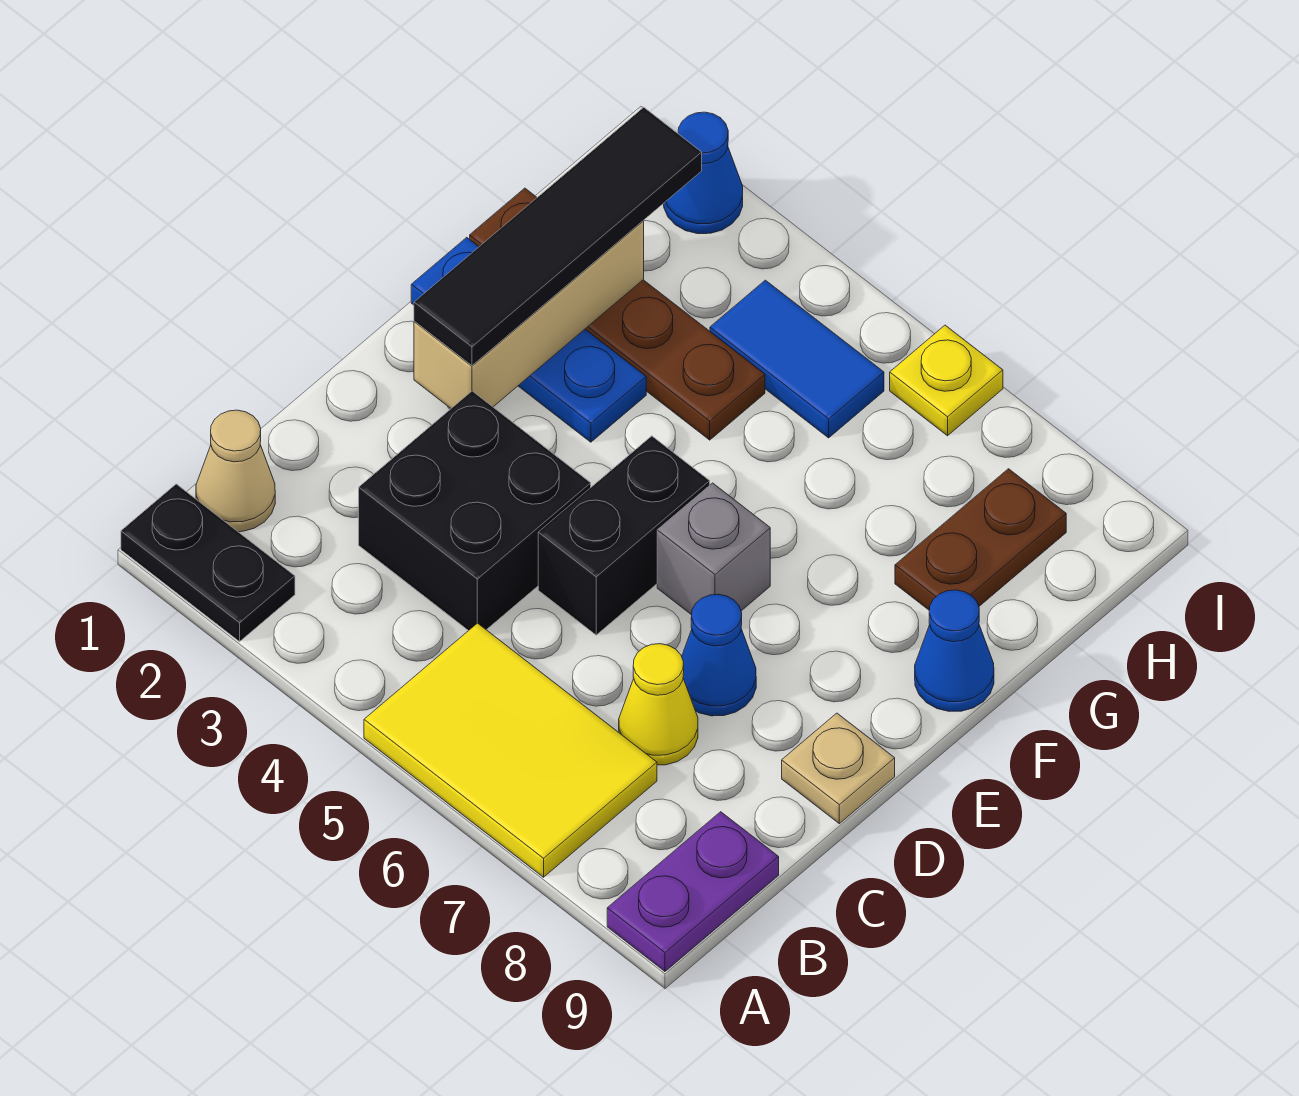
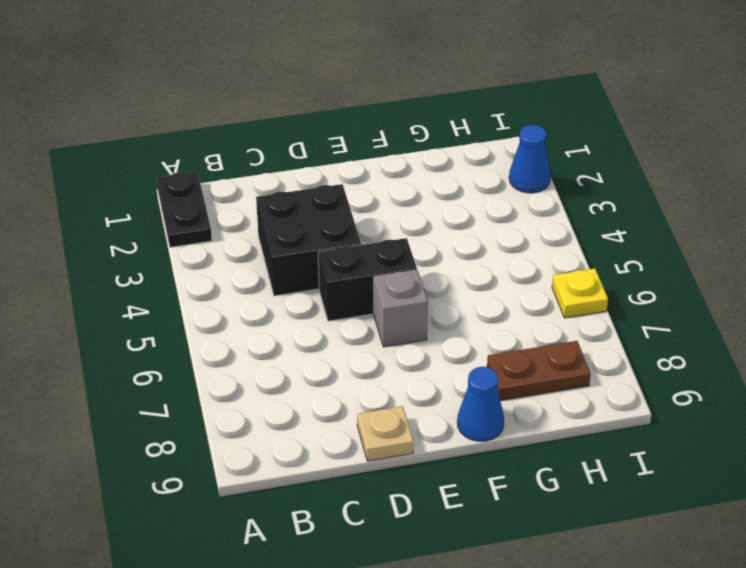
none -> yellow tile A5:B7 level 1
none -> purple plate A9:B9 level 1
none -> tan cone B1 level 1

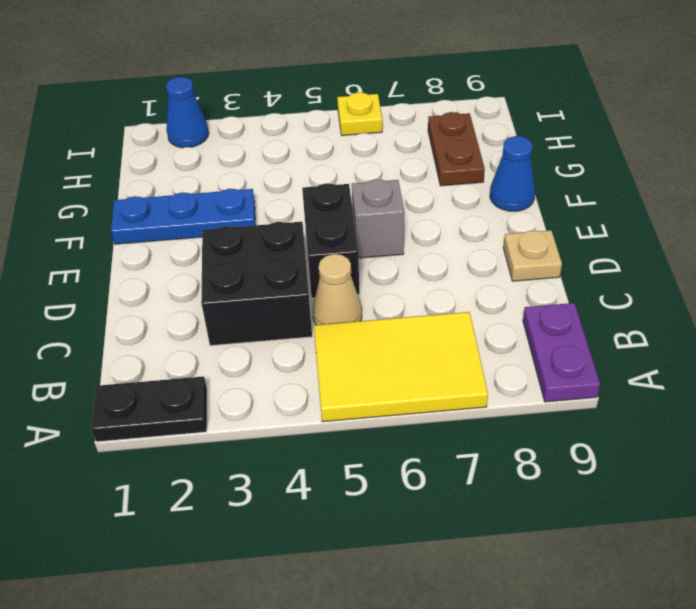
tan cone C5 level 1 -> tan cone B1 level 1
none -> yellow cone C7 level 1
none -> blue cone D7 level 1
none -> brown plate G1:G4 level 1

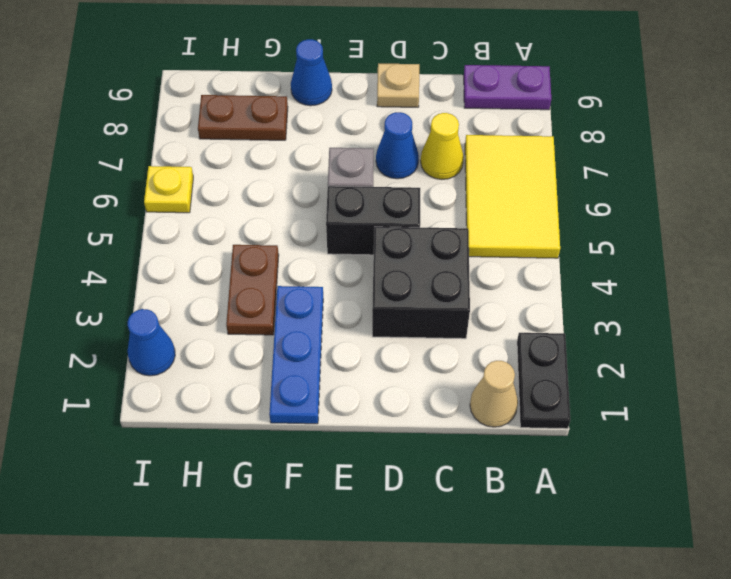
brown plate G3:G4 level 1 -> brown plate G1:G4 level 1
none -> blue tile H4:H5 level 1
none -> tan brick E2:G2 level 2
none -> black tile E2:H2 level 3

